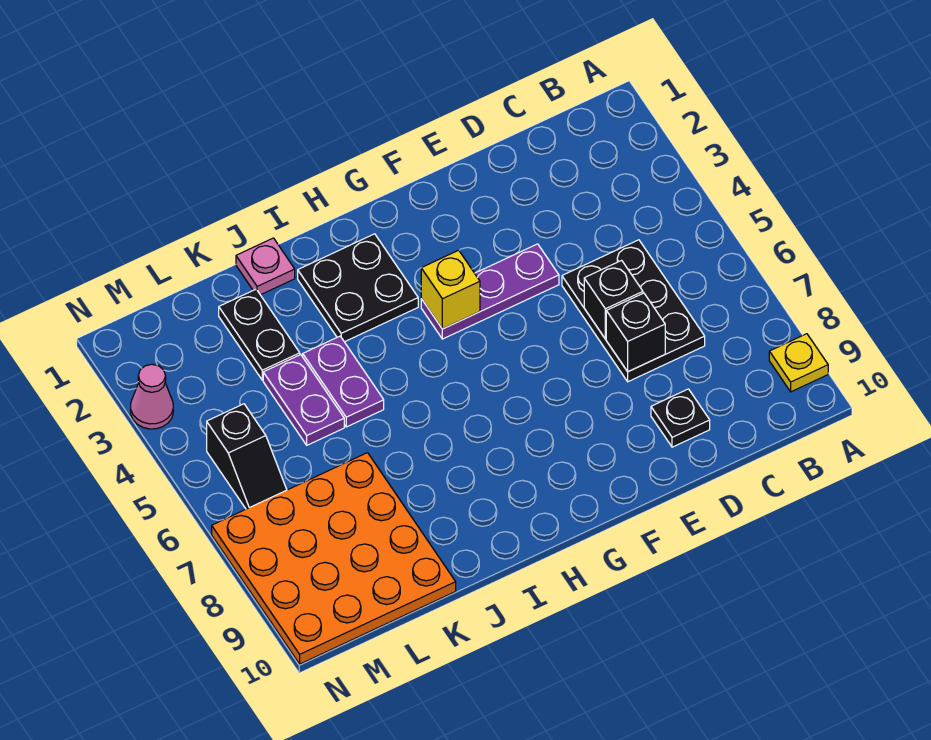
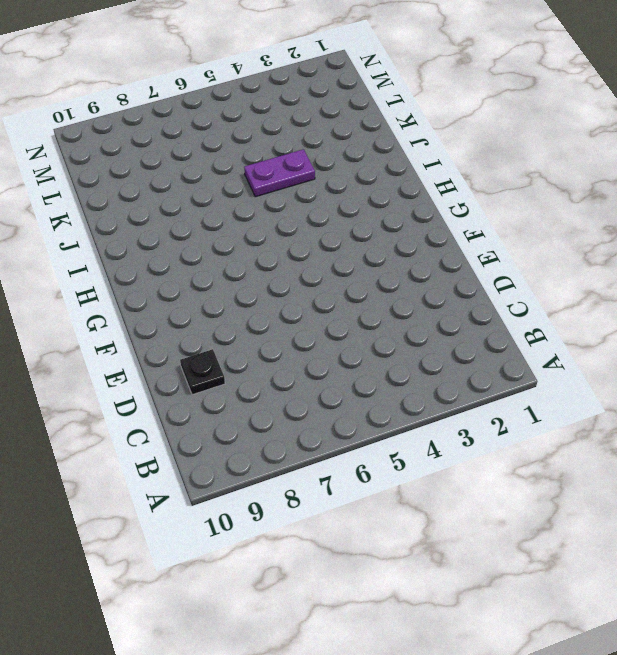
none -> yellow plate A9 level 1
none -> black plate C5:D7 level 1
none -> purple plate E4:G4 level 1

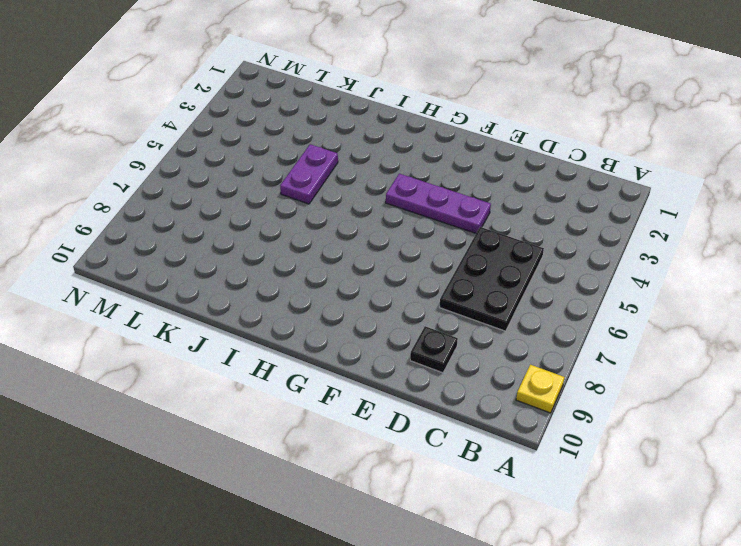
none -> black plate H2:I3 level 1
none -> pink plate J1 level 1
none -> black plate K2:K3 level 1

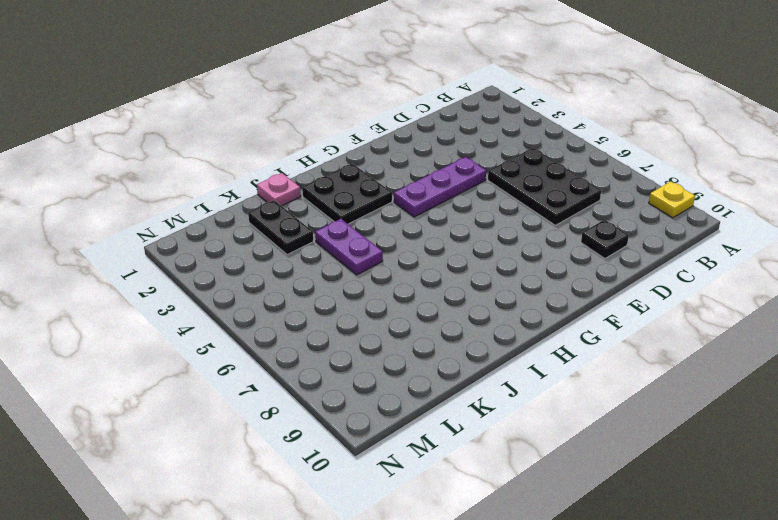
none -> purple plate K4:K5 level 1
none -> orange plate K7:N10 level 1
none -> black slope M5:M6 level 1 top 5

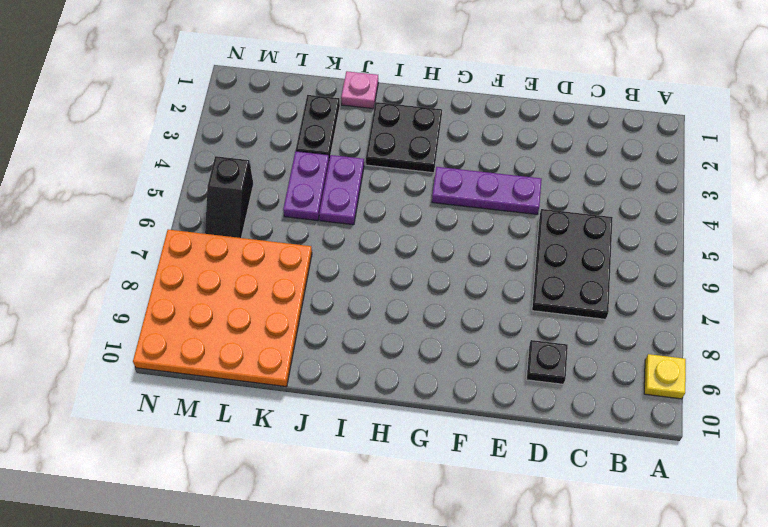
none -> pink cone N3 level 1
none -> black brick D6 level 2
none -> black brick D7 level 2

